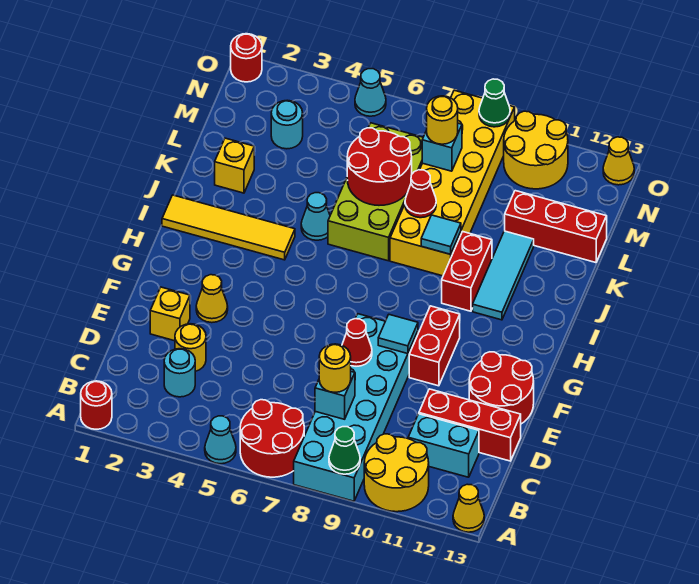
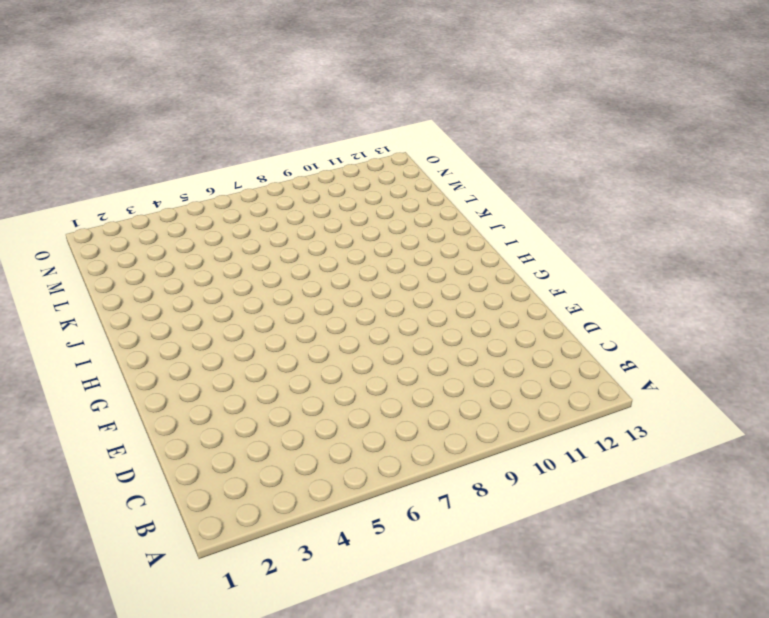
none -> red round brick A1 level 1
none -> cyan cone A5 level 1
none -> red round brick A6:B7 level 1
none -> cyan brick A8:F9 level 1

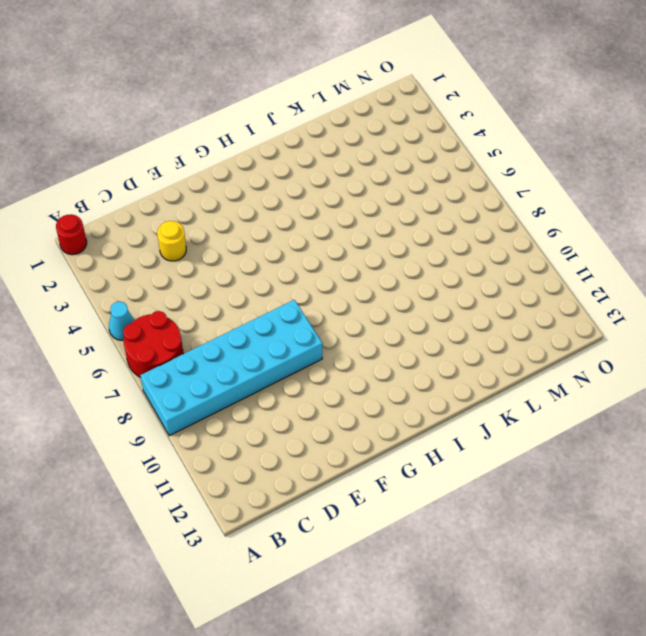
none -> yellow round brick A10:B11 level 1
none -> yellow cone A13 level 1
none -> cyan round brick C3 level 1
none -> cyan brick C11:C12 level 1

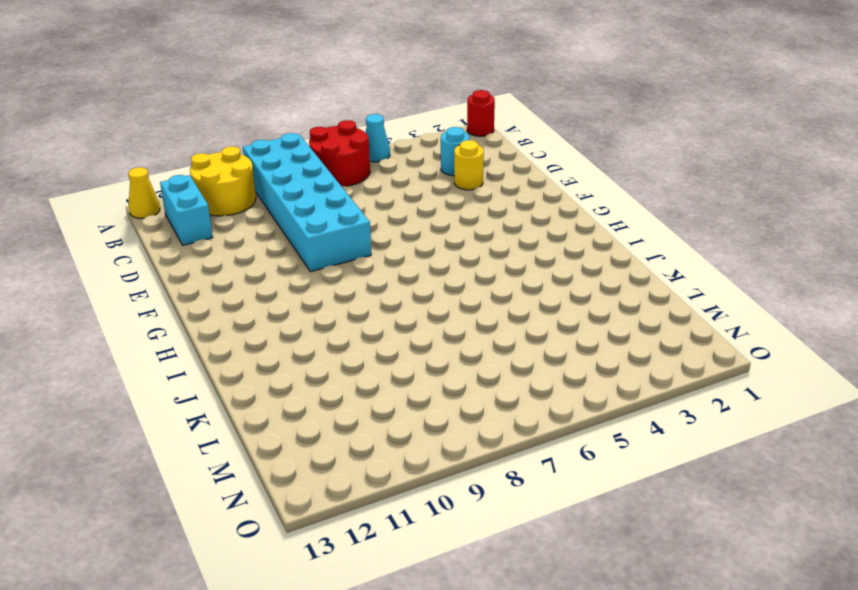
cyan brick B12:C12 level 1 -> cyan brick C11:C12 level 1
none -> red brick D11:D13 level 1
none -> yellow brick E2 level 1
none -> red round brick E12:F13 level 1
none -> yellow cone F3 level 1

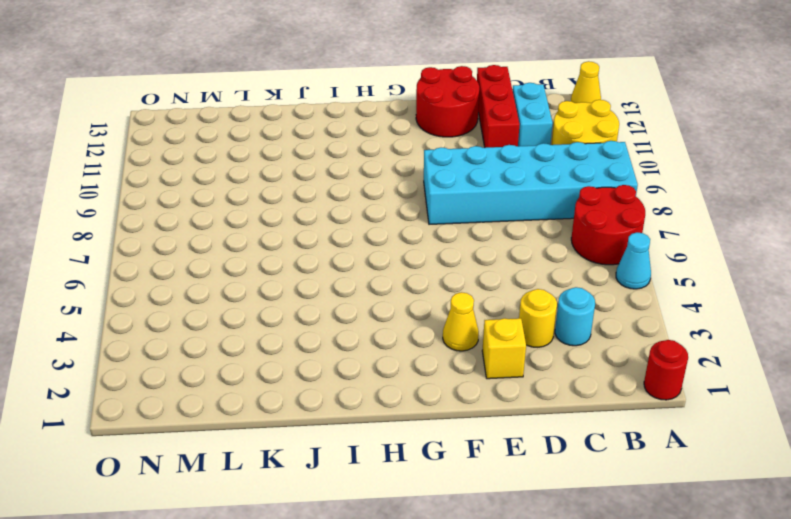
none -> red brick F10:G10 level 1
none -> yellow tile I1:I4 level 1
none -> red brick I10:J10 level 1
none -> cyan tile I11:K11 level 1

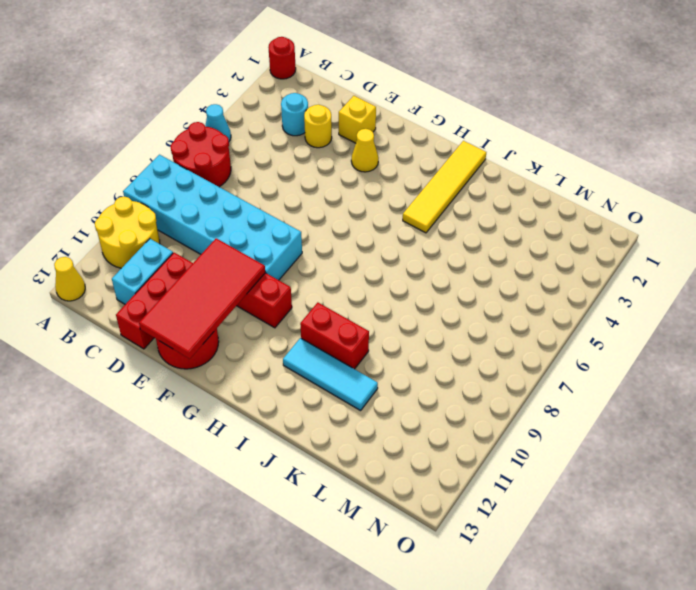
red tile E10:F13 level 2 -> none
none -> cyan cone J5 level 1
none -> lime brick J6:M7 level 1
none -> yellow brick J8:O9 level 1
none -> yellow brick K2 level 1

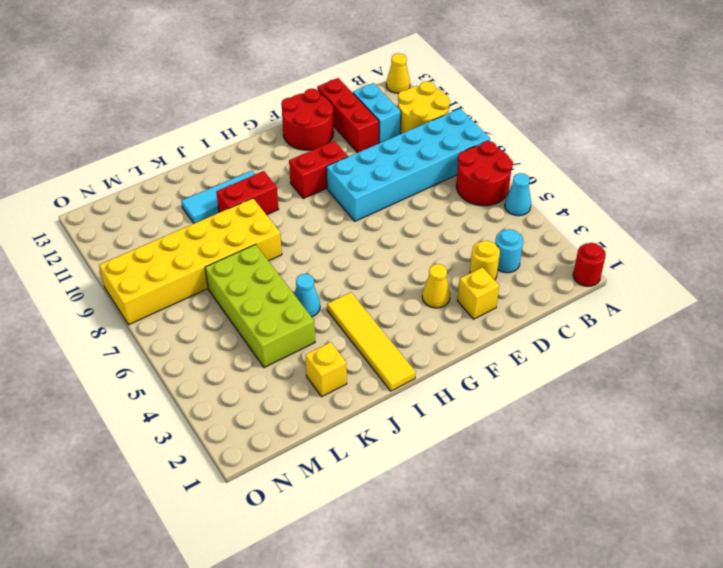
lime brick K4:L7 level 1 -> lime brick J6:M7 level 1
none -> red brick L11:L13 level 1
none -> cyan round brick M3 level 1
none -> yellow round brick N10:O11 level 1
none -> red round brick O1 level 1

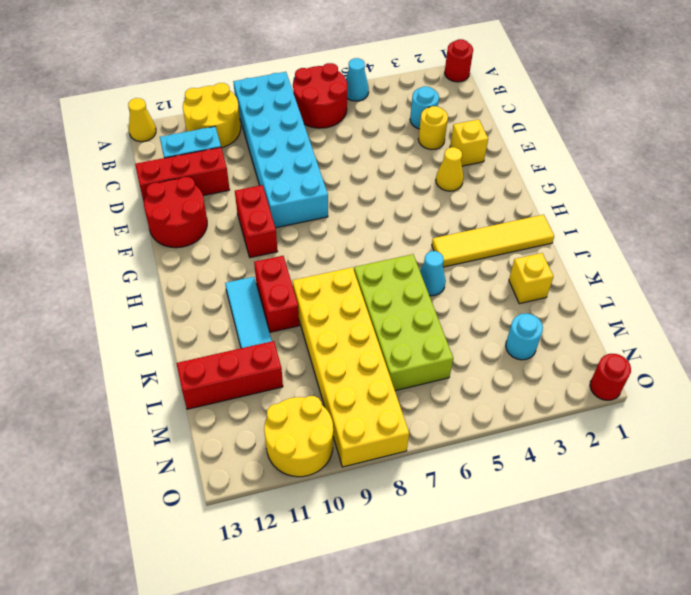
none -> cyan cone O5 level 1
none -> yellow cone O13 level 1
none -> green cone A9 level 2
none -> cyan brick C8 level 2

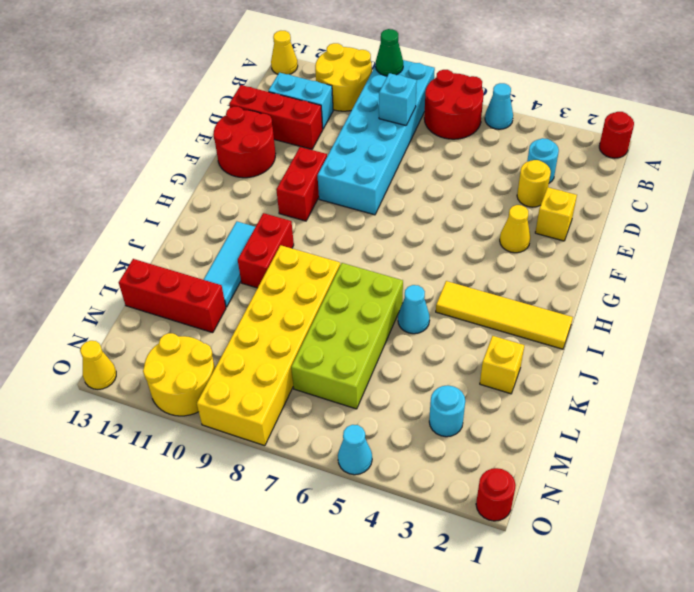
none -> red cone E8 level 2
none -> cyan tile F9 level 2
none -> cyan tile J9 level 2
none -> red round brick K6:L7 level 2

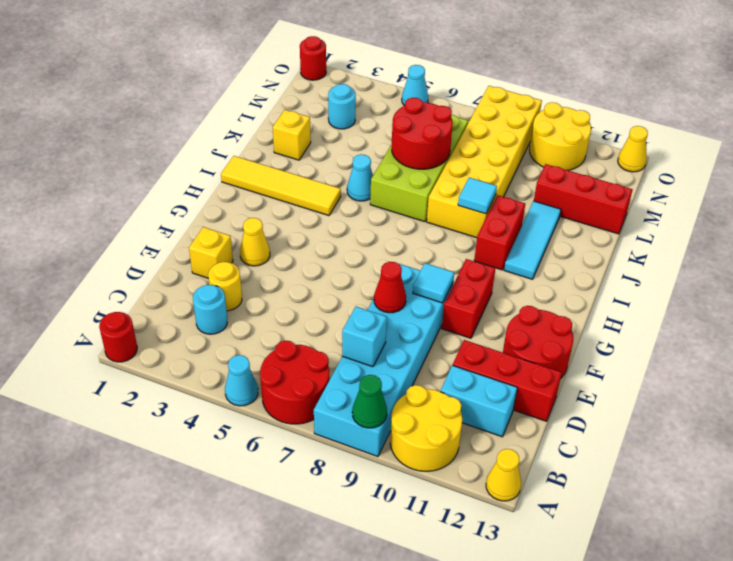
none -> red cone K8 level 2
none -> cyan brick M8 level 2
none -> green cone O9 level 2
none -> yellow round brick C8 level 3

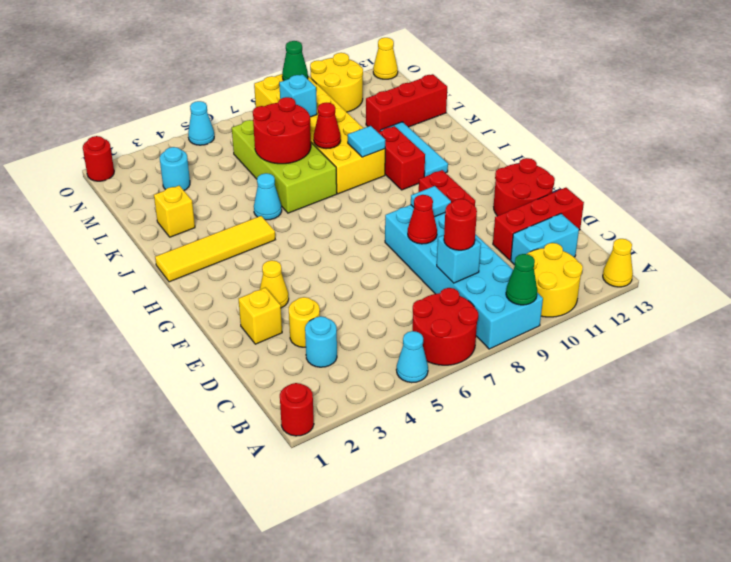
red round brick C8 level 3 -> yellow round brick C8 level 3
none -> yellow round brick M8 level 3

